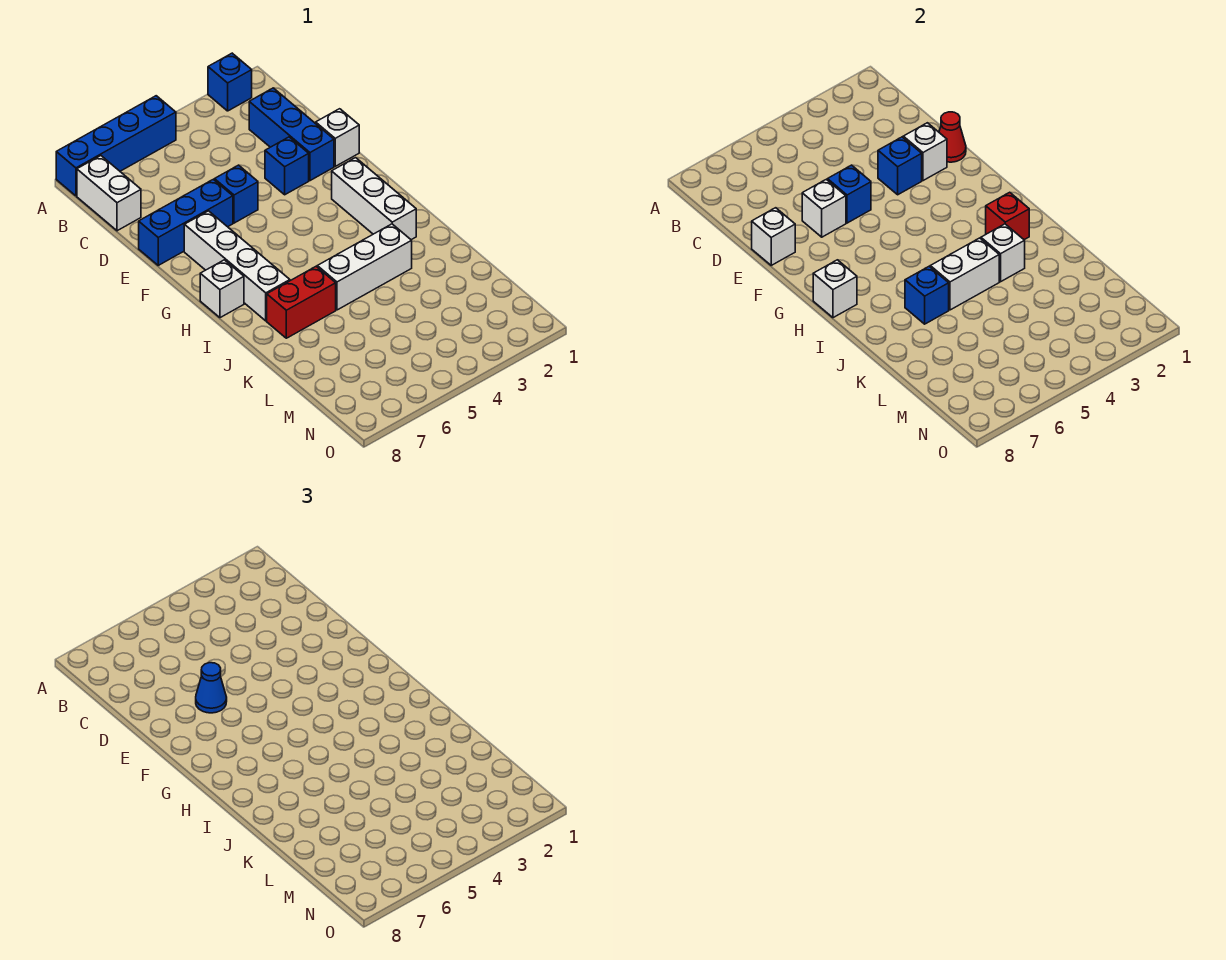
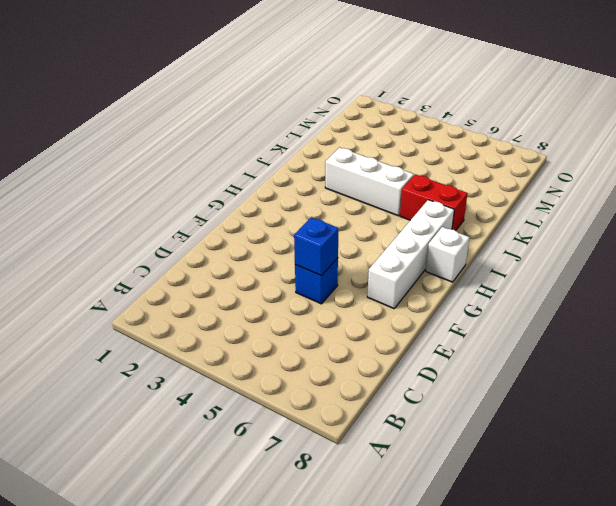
none -> blue brick A2 level 1
none -> blue brick A5:A8 level 1
none -> white brick B8:C8 level 1

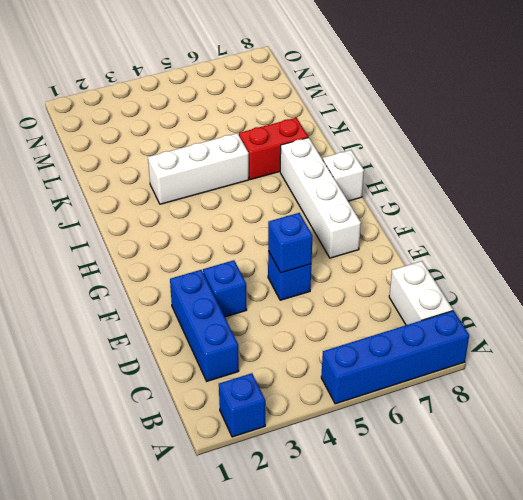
none -> white brick E1 level 1
none -> blue brick E6:E8 level 1
none -> white brick G2:I2 level 1

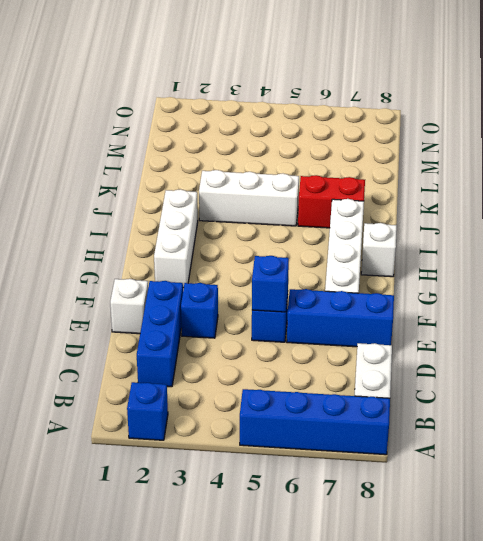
none -> red cone E1 level 2
none -> white brick E2 level 2
none -> blue brick E3 level 2

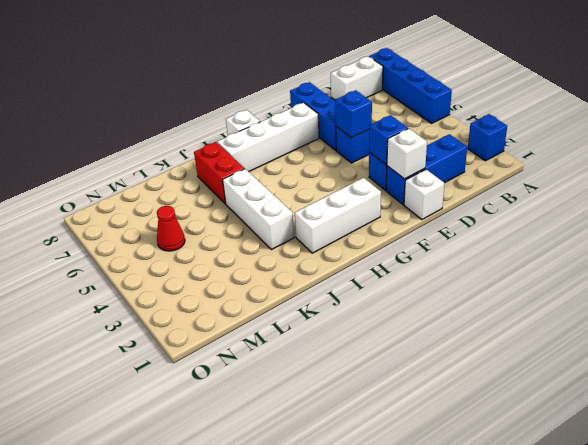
red cone M5 level 1 -> red cone E1 level 2
none -> white brick E6 level 2
none -> white brick E8 level 2
none -> white brick H8 level 2

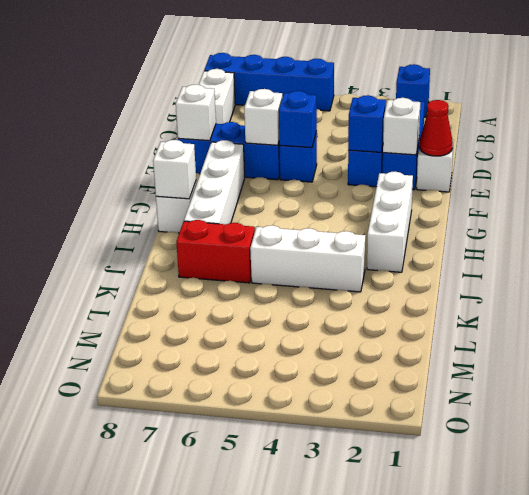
none -> red brick I2 level 2
none -> white brick J3 level 2
none -> white brick J4:J5 level 2

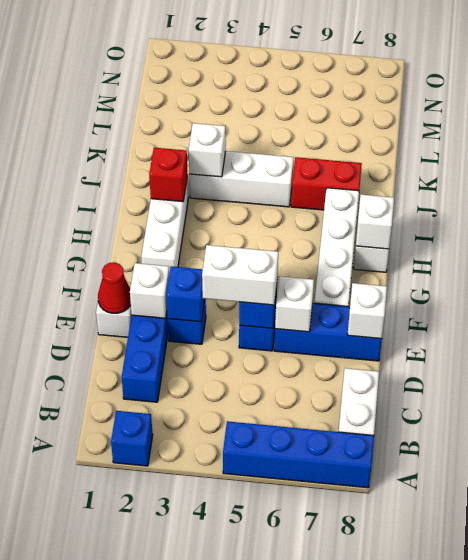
white brick E4:E5 level 3 -> white brick J4:J5 level 2
none -> blue brick J6 level 2
none -> blue cone E6 level 3

